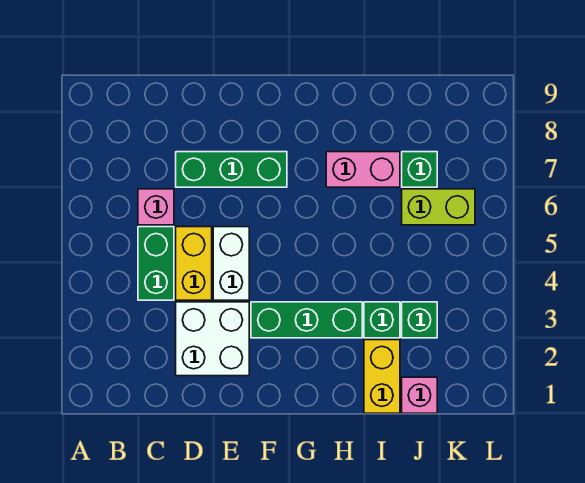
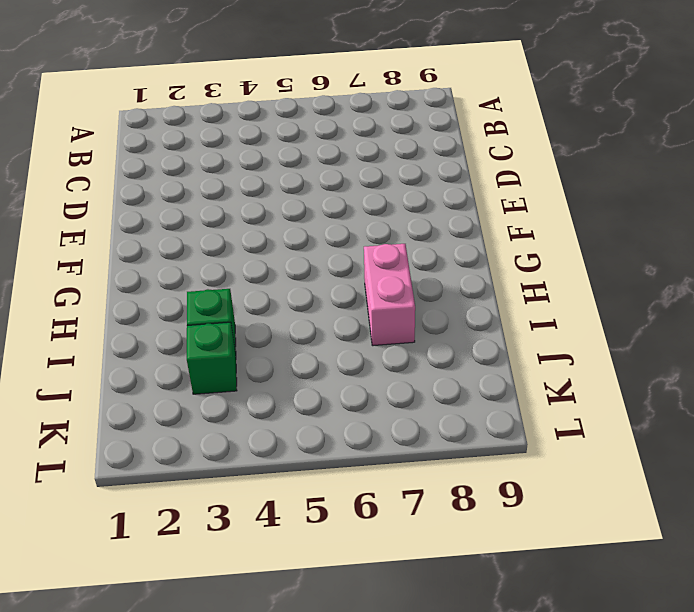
none -> green brick C4:C5 level 1
none -> pink brick C6 level 1
none -> white brick D2:E3 level 1

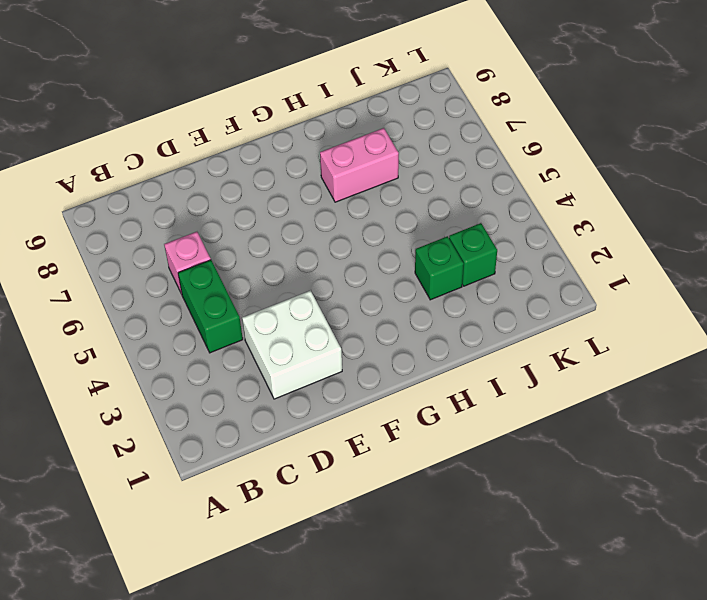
none -> yellow brick D4:D5 level 1
none -> green brick D7:F7 level 1
none -> white brick E4:E5 level 1

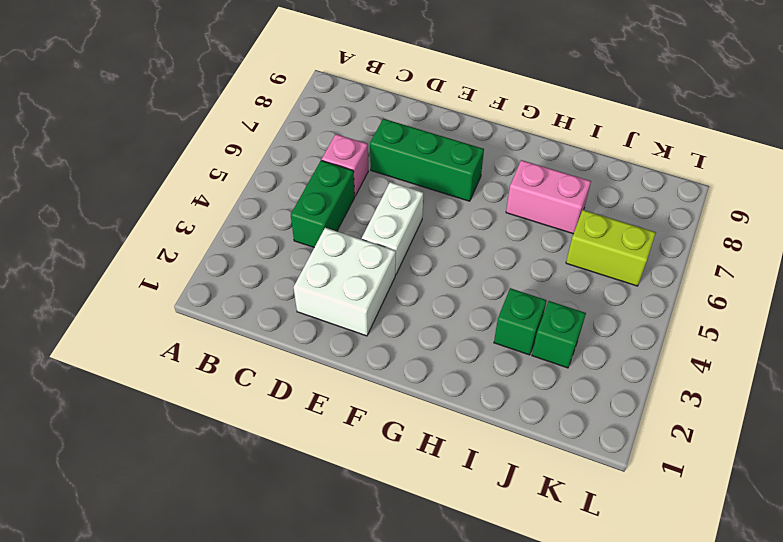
none -> yellow brick D4:D5 level 1
none -> green brick F3:H3 level 1
none -> yellow brick I1:I2 level 1

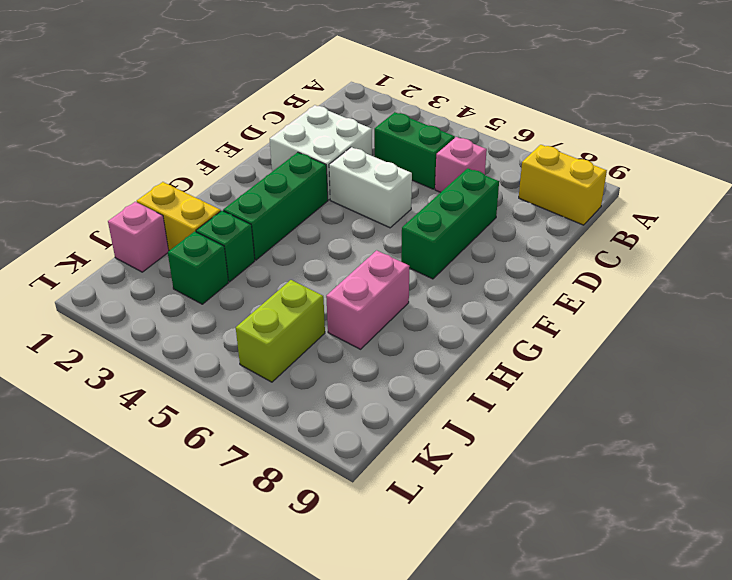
yellow brick B8:B9 level 1 -> yellow brick D4:D5 level 1
none -> green brick J7 level 1

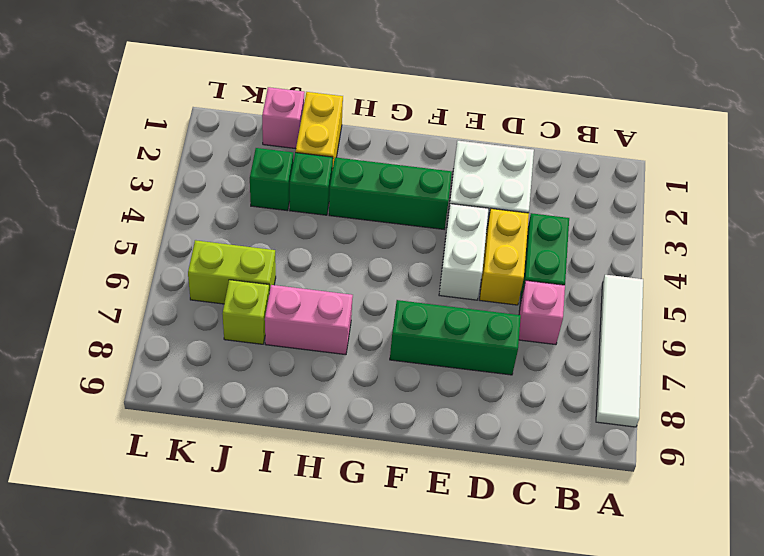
white tile A5:A8 level 1 -> none
lime brick J7 level 1 -> green brick J7 level 1

